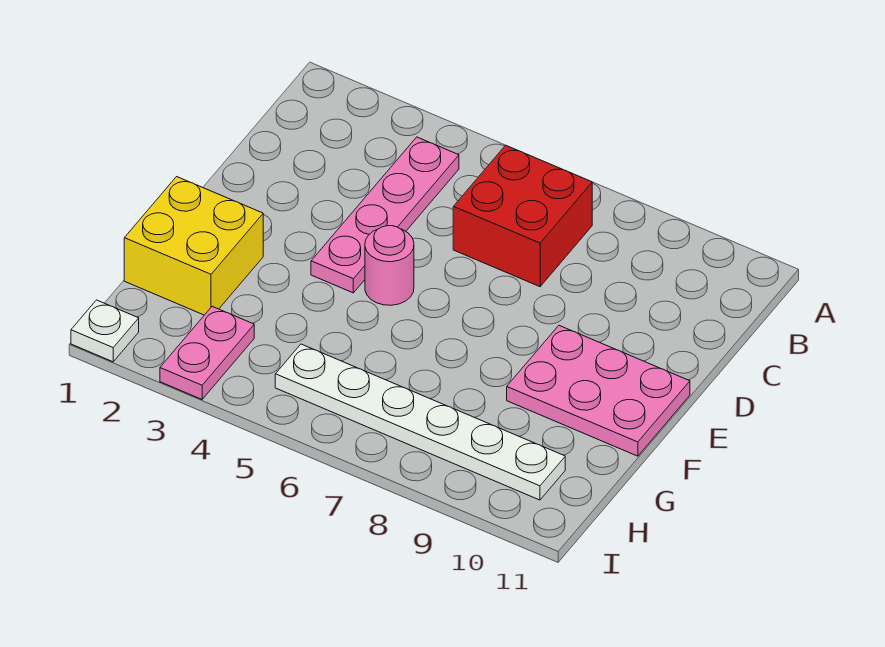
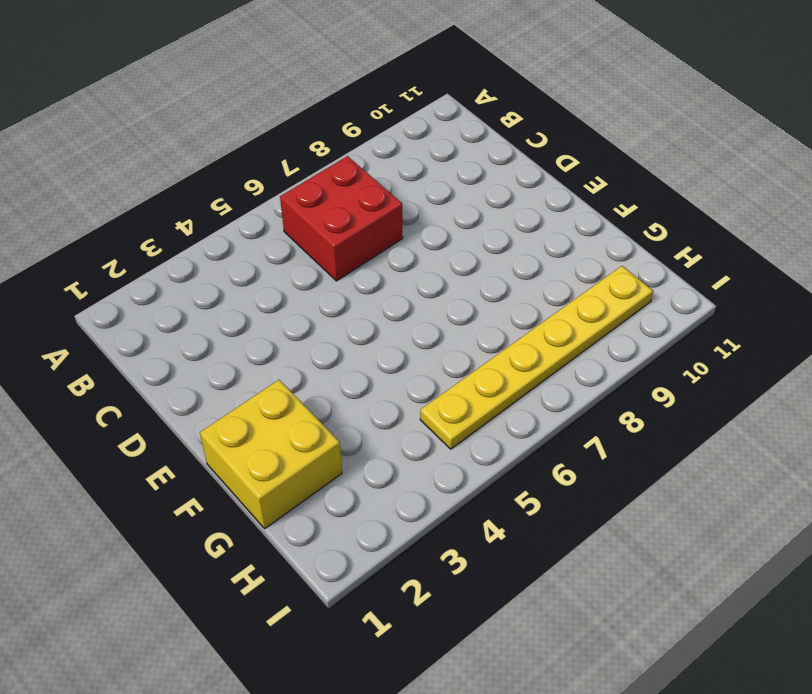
yellow plate H5:H10 level 1 -> white plate H5:H10 level 1
none -> pink plate B4:E4 level 1
none -> pink round brick E5 level 1

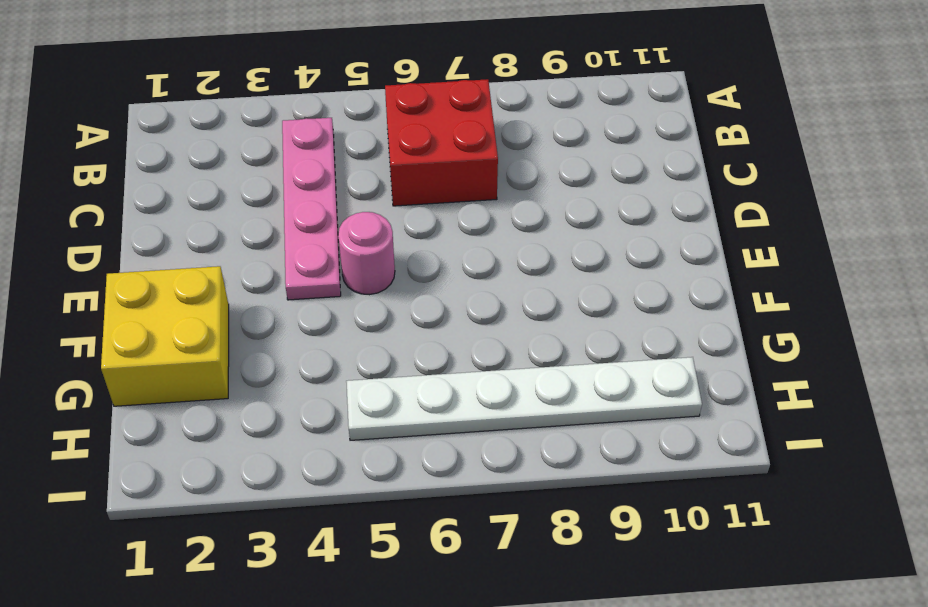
none -> pink plate E9:F11 level 1
none -> pink plate H3:I3 level 1

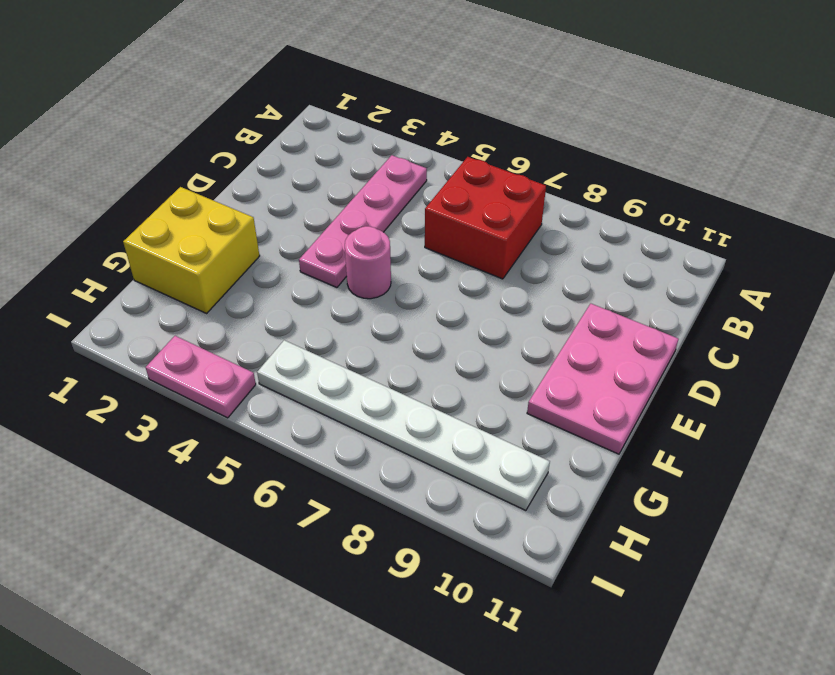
pink plate D10:F11 level 1 -> pink plate E9:F11 level 1
pink plate I3:I4 level 1 -> pink plate H3:I3 level 1
none -> white plate I1 level 1

